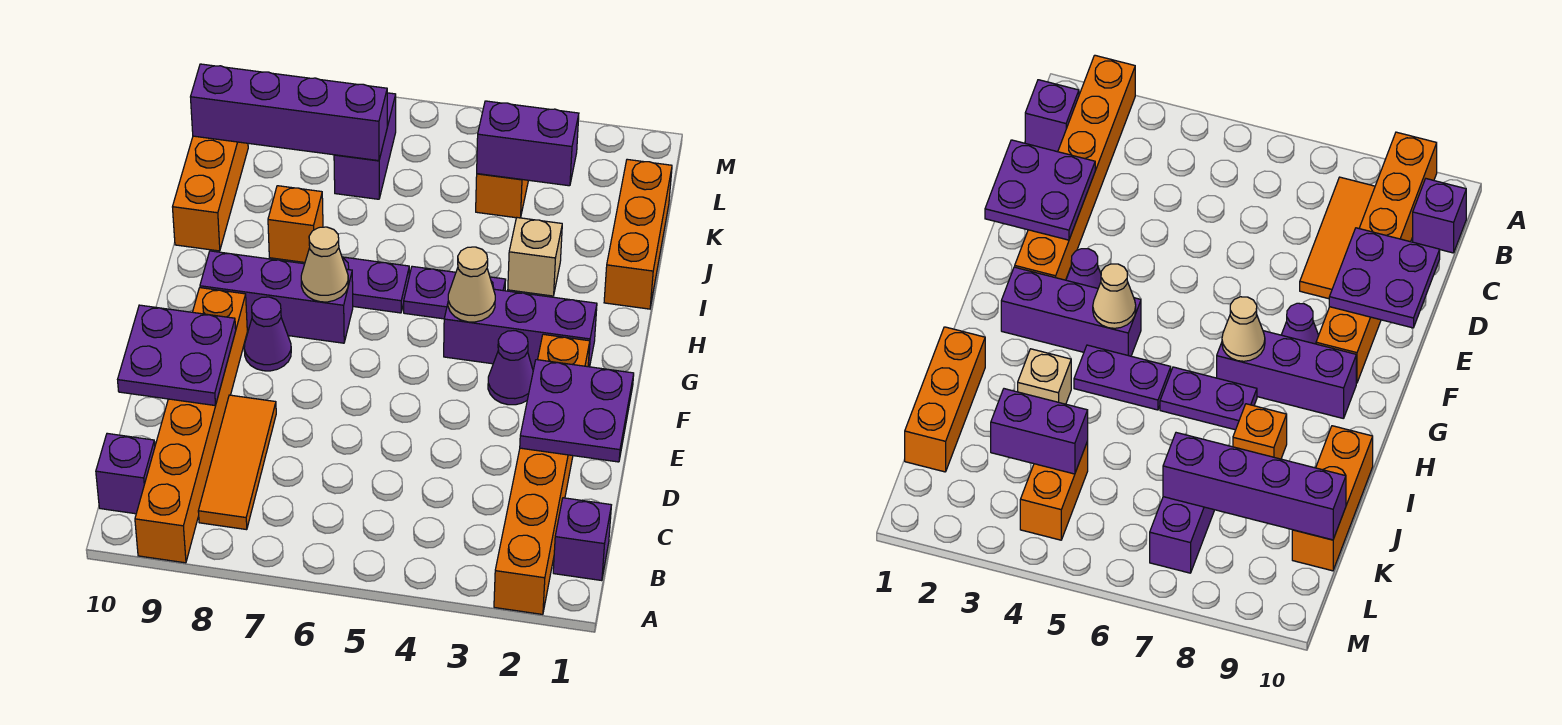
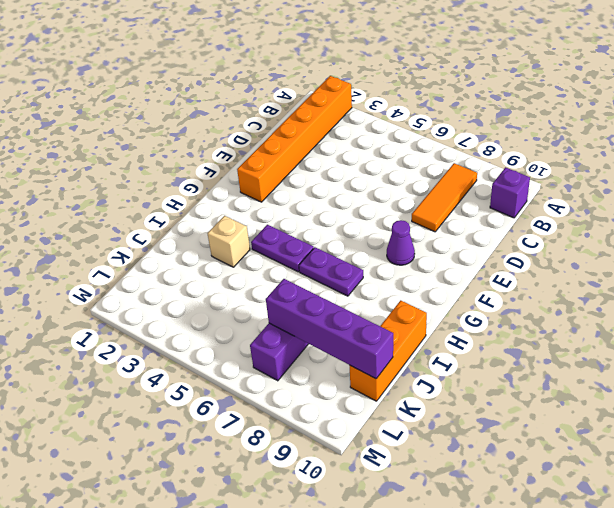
none -> orange brick A9:F9 level 1
none -> purple brick B1 level 1
none -> purple cone F3 level 1

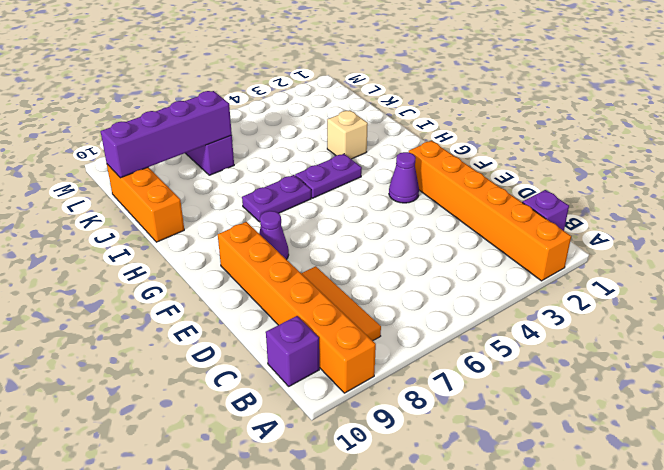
none -> purple brick G2:G4 level 1
none -> purple brick G7:G9 level 1
none -> orange brick I1:K1 level 1

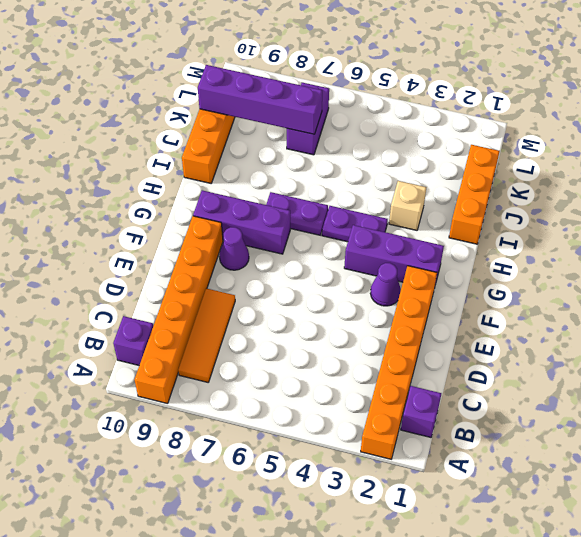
none -> orange brick I8 level 1
none -> orange brick K4:L4 level 1
none -> purple plate D1:E2 level 2

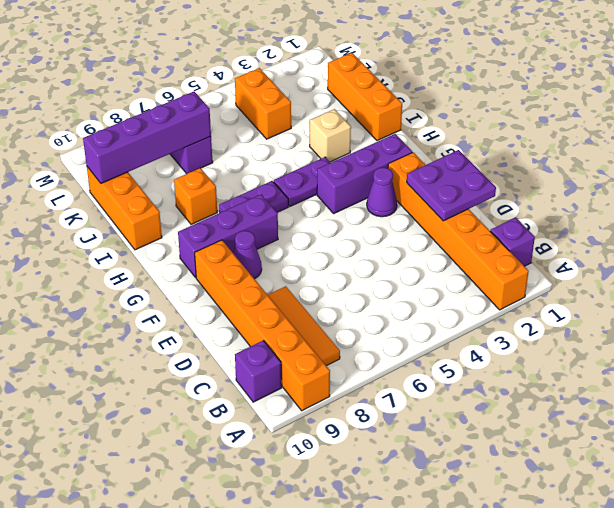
none -> purple plate D9:E10 level 2
none -> tan cone G4 level 2
none -> tan cone G7 level 2

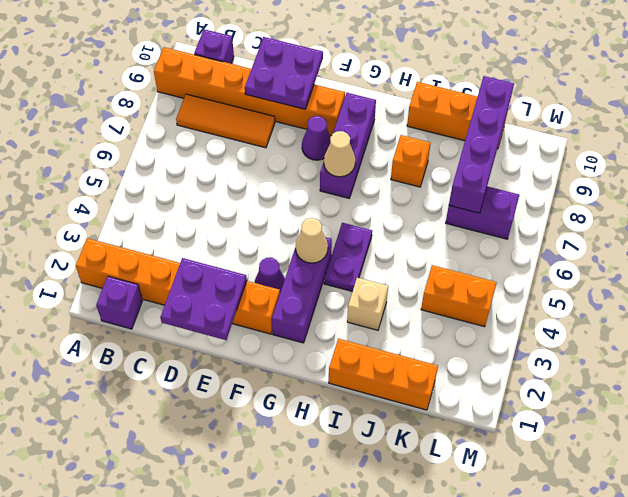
none -> purple plate H6:H7 level 1
none -> purple brick K3:K4 level 2

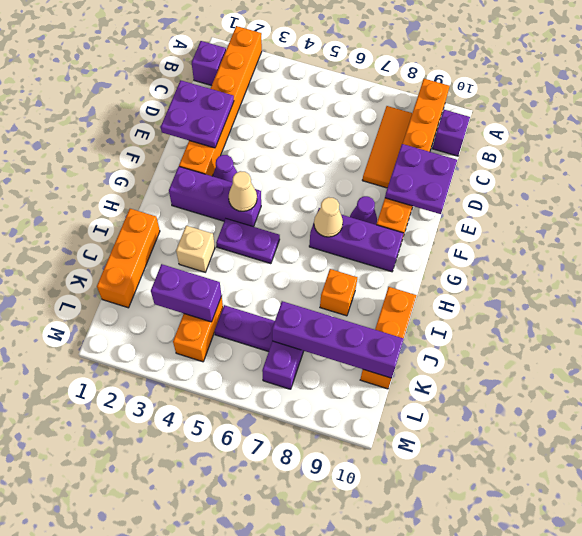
purple plate K5:K6 level 1 -> purple plate H6:H7 level 1

